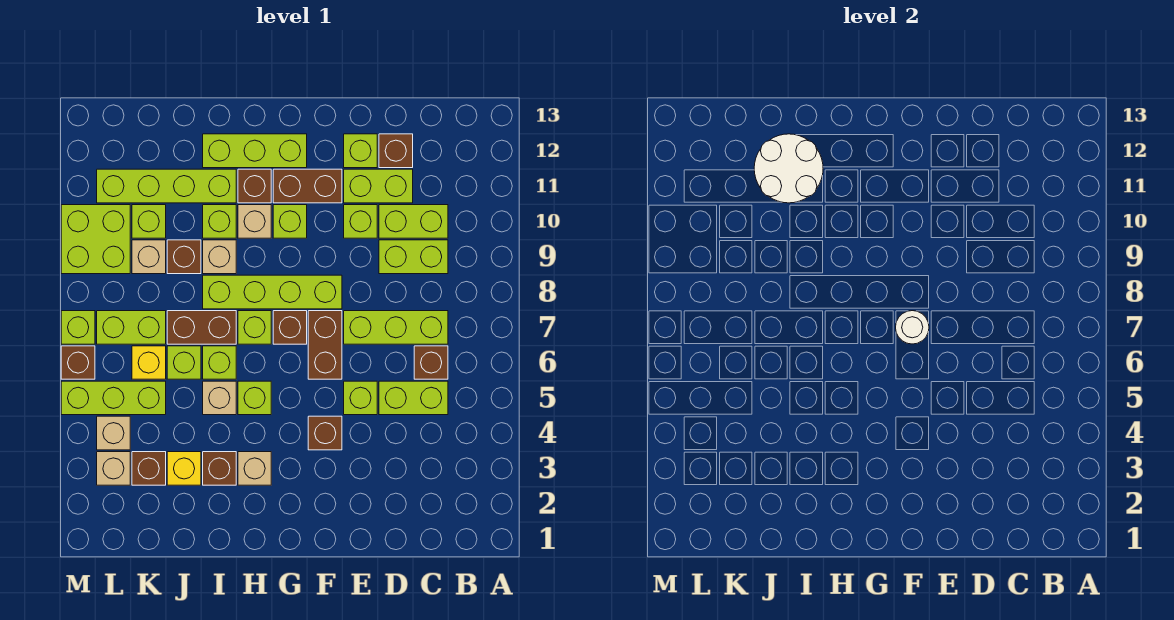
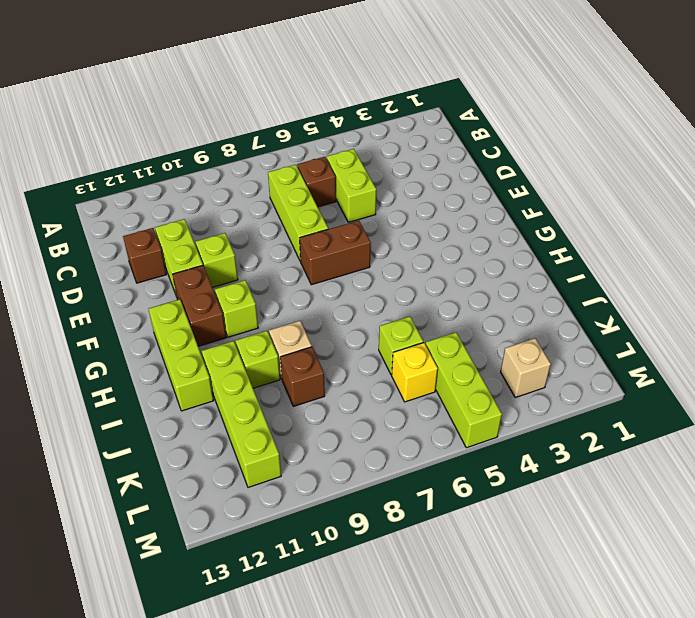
none -> lime brick C9:D9 level 1
none -> lime brick C10:D10 level 1
none -> lime brick E5 level 1
none -> lime brick E12 level 1

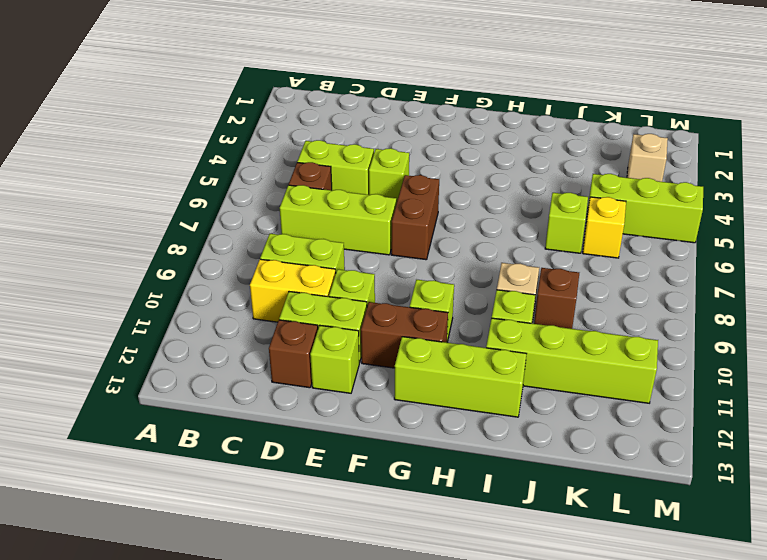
yellow brick C10:D10 level 1 -> lime brick C10:D10 level 1
none -> brown brick F4 level 1
none -> lime brick F8:I8 level 1
none -> brown brick G7 level 1
none -> tan brick H3 level 1

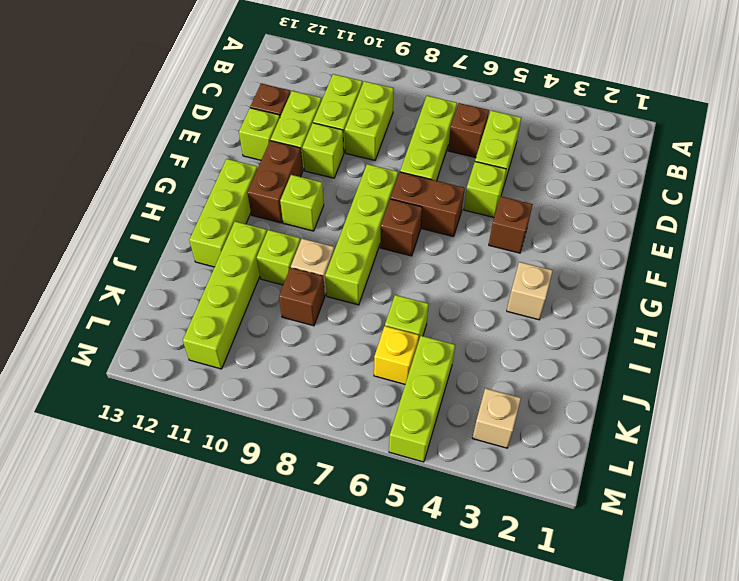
none -> lime brick H5 level 1
none -> lime brick H7 level 1
none -> tan brick H10 level 1
none -> brown brick H11 level 1

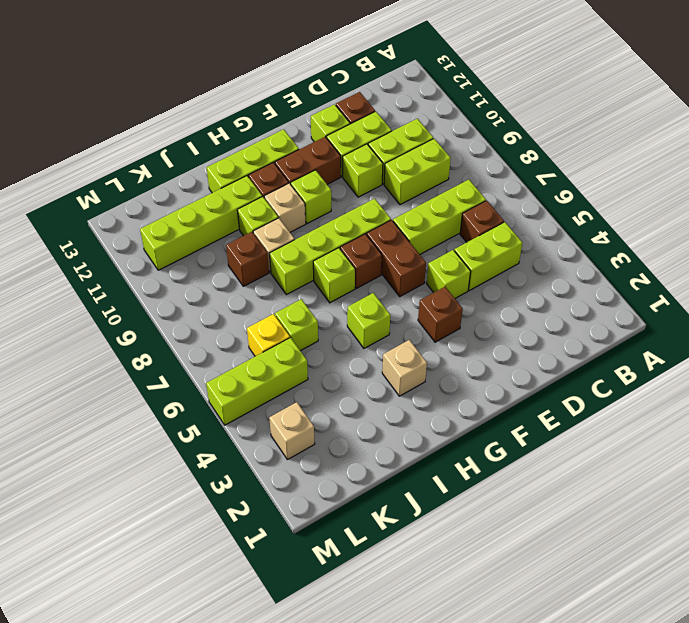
none -> brown brick I3 level 1
none -> tan brick I5 level 1
none -> lime brick I6 level 1
none -> brown brick I7:J7 level 1

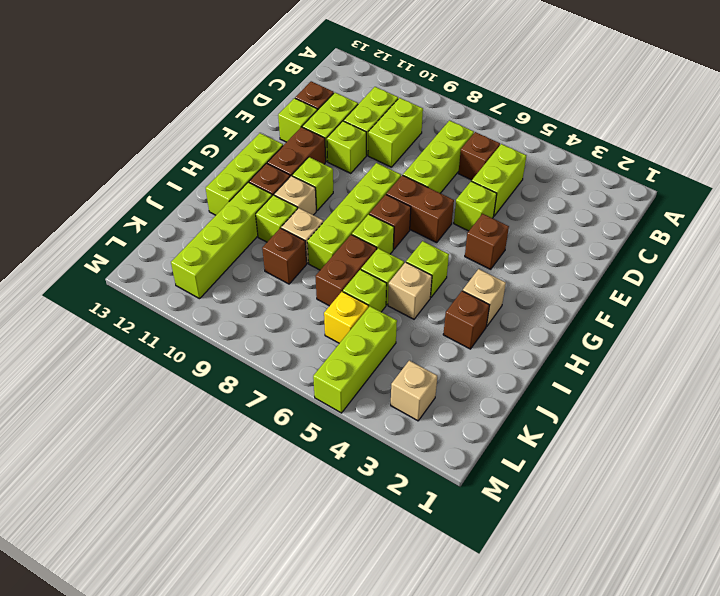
none -> yellow brick J3 level 1
none -> brown brick K3 level 1
none -> lime brick K7:L7 level 1
none -> tan brick K9 level 1

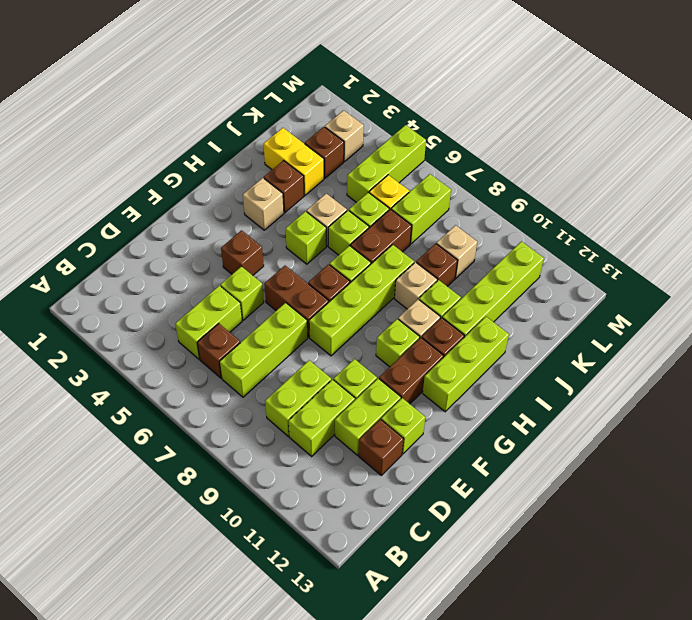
yellow brick J2:J3 level 1 -> yellow brick J3 level 1
none -> lime brick K10 level 1
none -> tan brick L4 level 1
none -> lime brick L9:M10 level 1
none -> brown brick M6 level 1

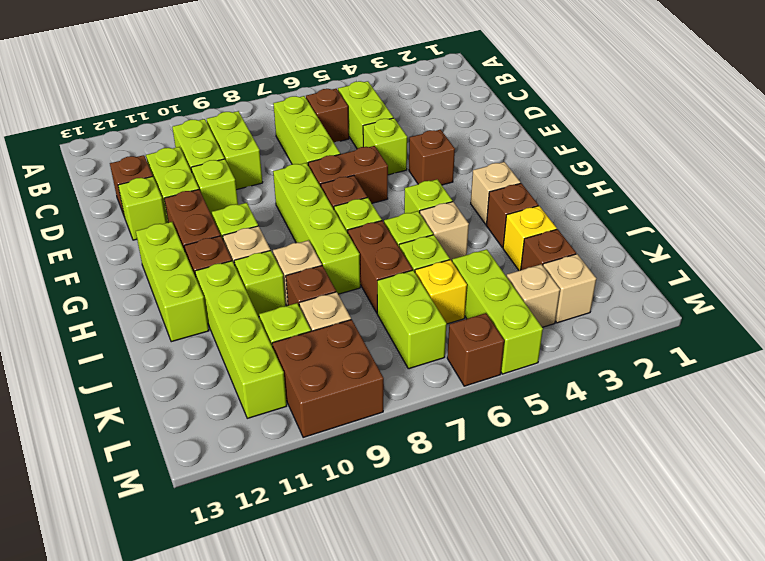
brown brick L9:M10 level 1 -> lime brick L9:M10 level 1
none -> lime brick M7 level 1
none -> white round brick F7 level 2
none -> white round brick I11:J12 level 2

